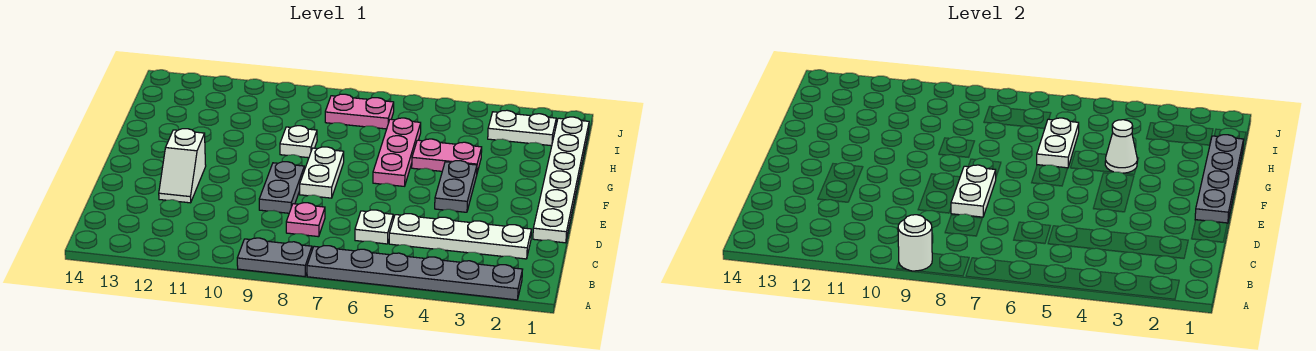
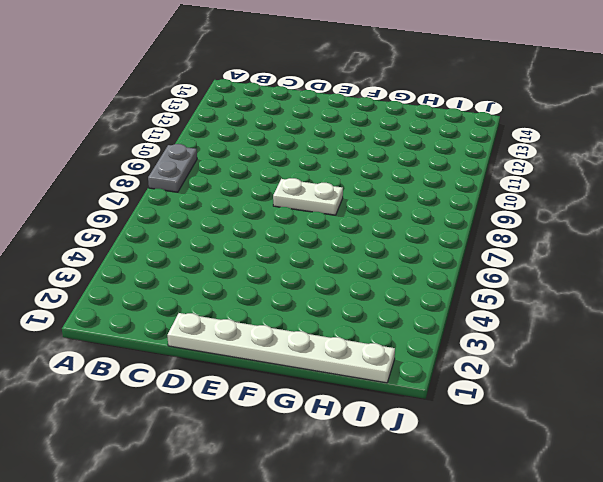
none -> grey plate A2:A7 level 1
none -> white plate C2:C5 level 1
none -> white plate C6 level 1

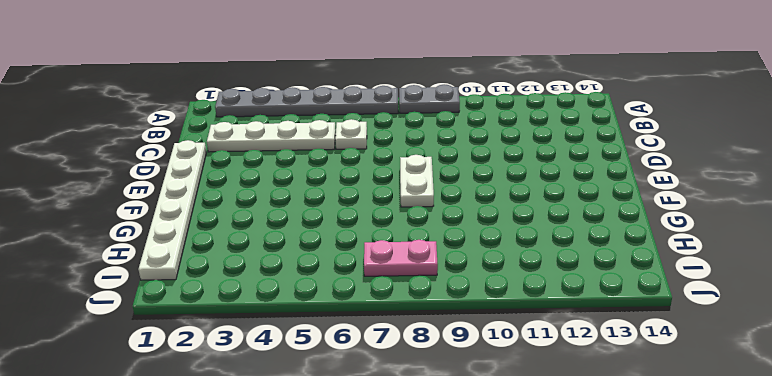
none -> pink plate C8 level 1
none -> grey plate D9:E9 level 1
none -> white slope D12:E12 level 1 top E

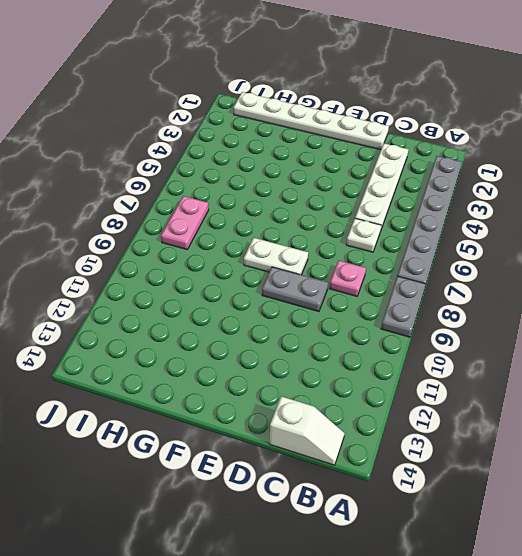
white slope B14:C14 level 1 top C -> white slope D12:E12 level 1 top E
none -> grey plate E4:F4 level 1
none -> pink plate F6:H6 level 1
none -> pink plate G4:G5 level 1

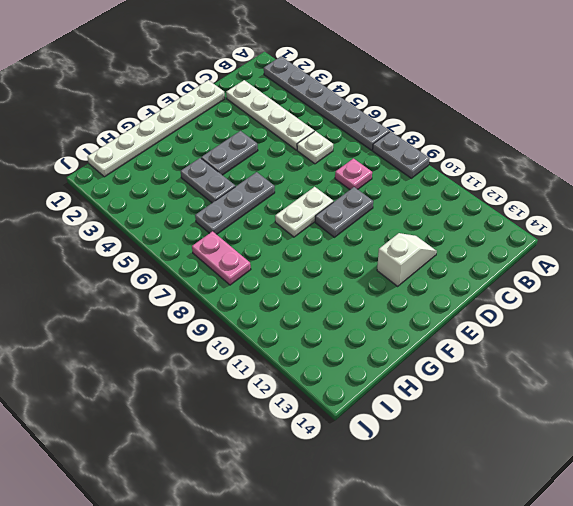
grey plate F6:H6 level 1 -> pink plate F6:H6 level 1
grey plate G4:G5 level 1 -> pink plate G4:G5 level 1
none -> white plate G9 level 1
none -> white plate I2:I3 level 1
none -> white round brick A9 level 2

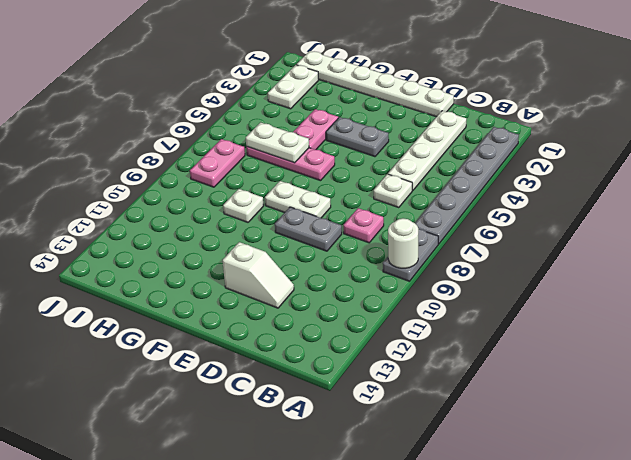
none -> white plate D8:E8 level 2
none -> grey plate E1:H1 level 2
none -> white cone G4 level 2

